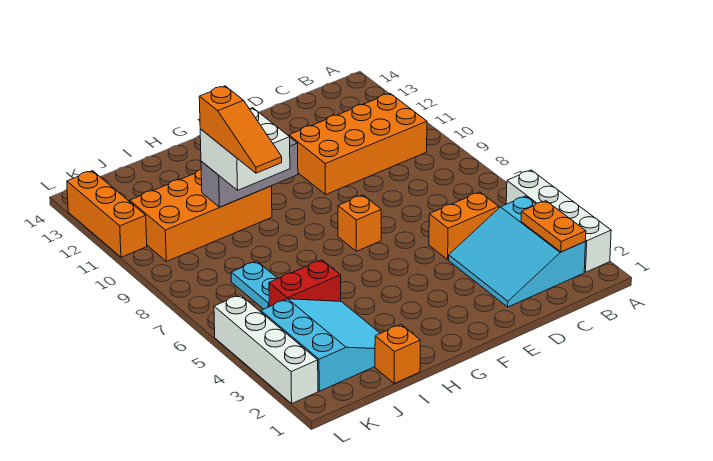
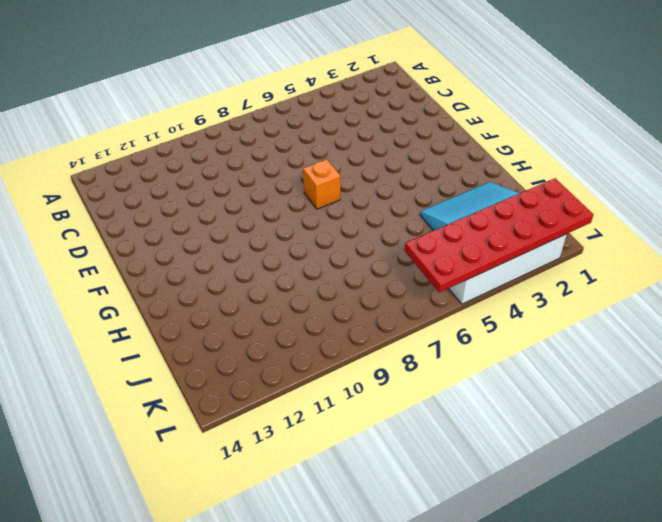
red plate K1:L6 level 2 -> none
none -> white brick A2:A5 level 1
none -> cyan slope B2:D4 level 1 top B
none -> orange brick B10:E11 level 1

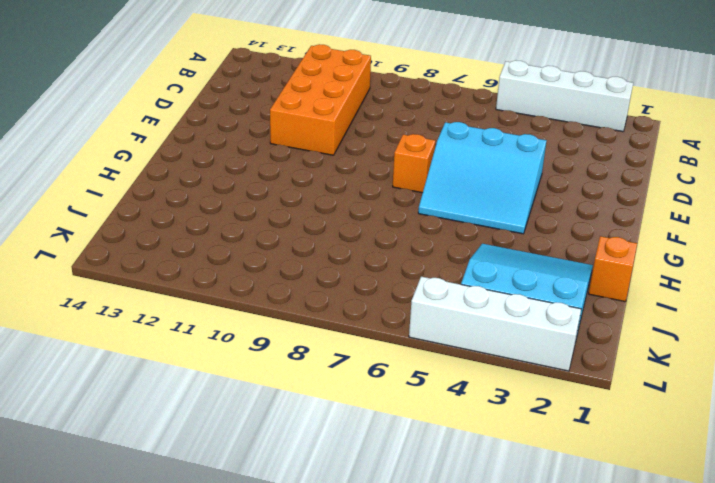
cyan slope E4:G6 level 1 top E -> cyan slope B2:D4 level 1 top B
none -> orange brick C5:D5 level 1
none -> orange brick H10:K11 level 1
none -> red brick I5:J5 level 1

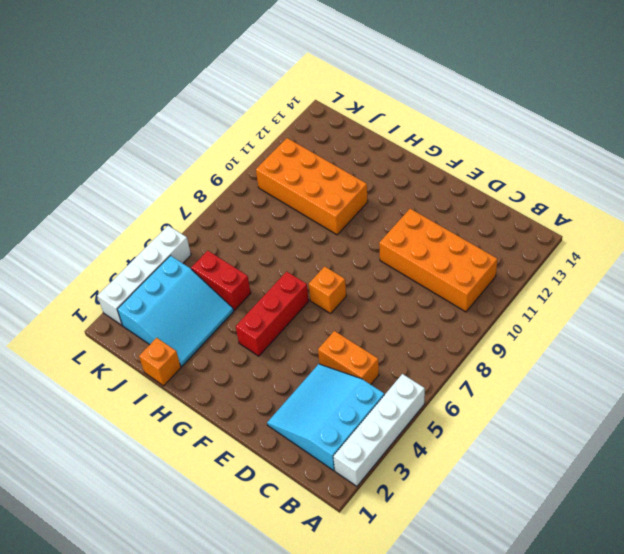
red brick G4:G6 level 1 -> none
none -> cyan plate J6:J7 level 1
none -> orange brick L11:L13 level 1
none -> orange plate B2:B3 level 2

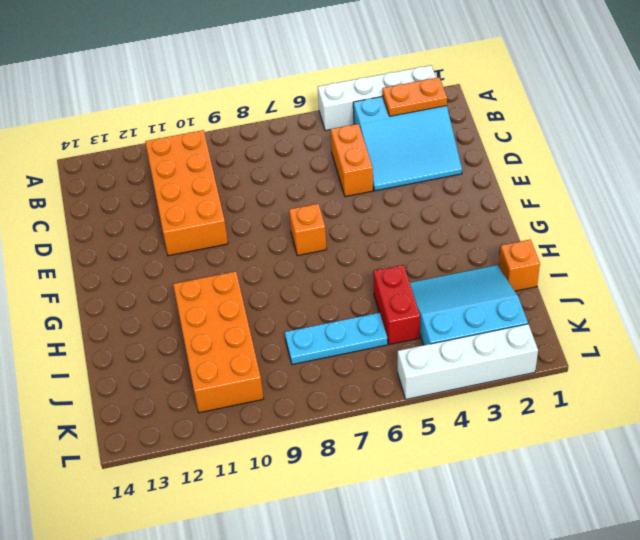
cyan plate J6:J8 level 1 -> cyan plate J6:J7 level 1
none -> orange brick L11:L13 level 1
none -> grey brick G10:I10 level 2
none -> white brick H9:I10 level 3

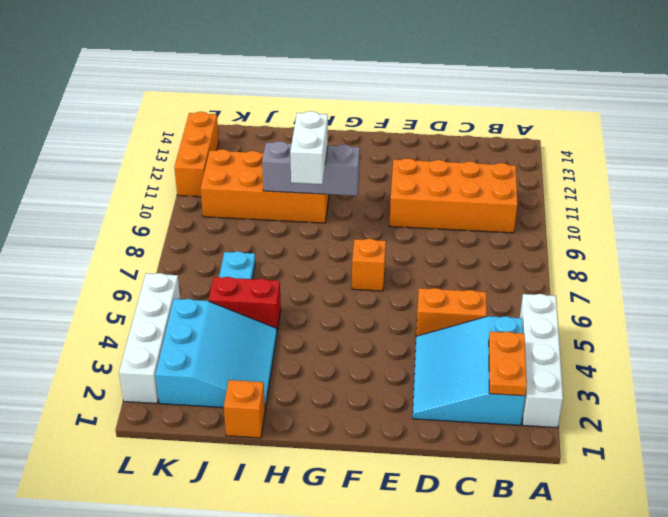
white brick H9:H10 level 3 -> white brick H9:I10 level 3
none -> orange slope I8:I10 level 4 top 10

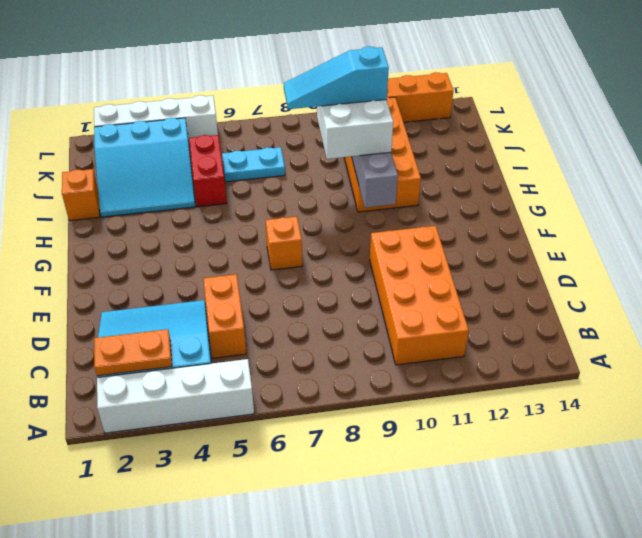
cyan slope I8:I10 level 4 top 10 -> orange slope I8:I10 level 4 top 10

